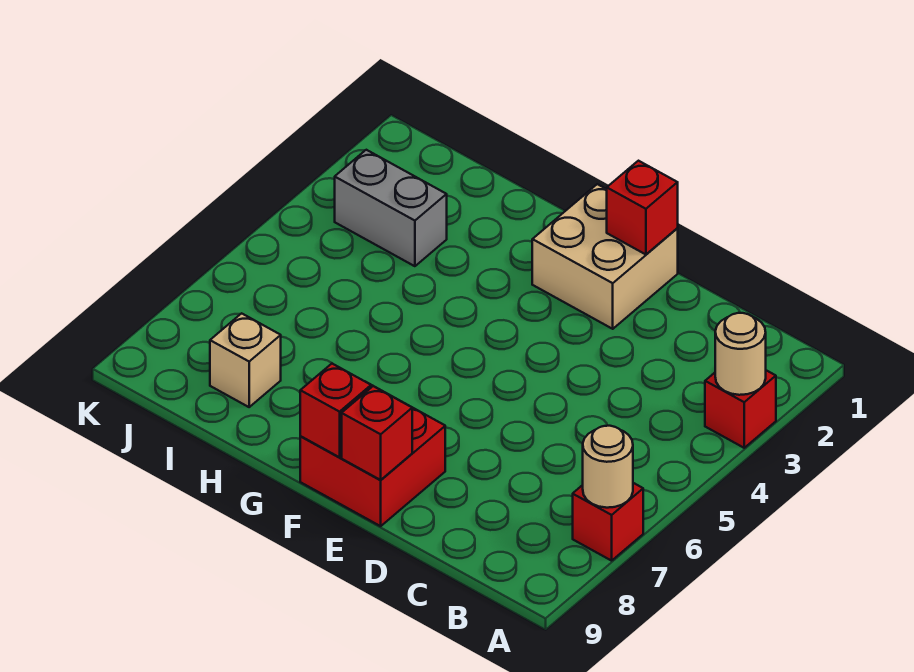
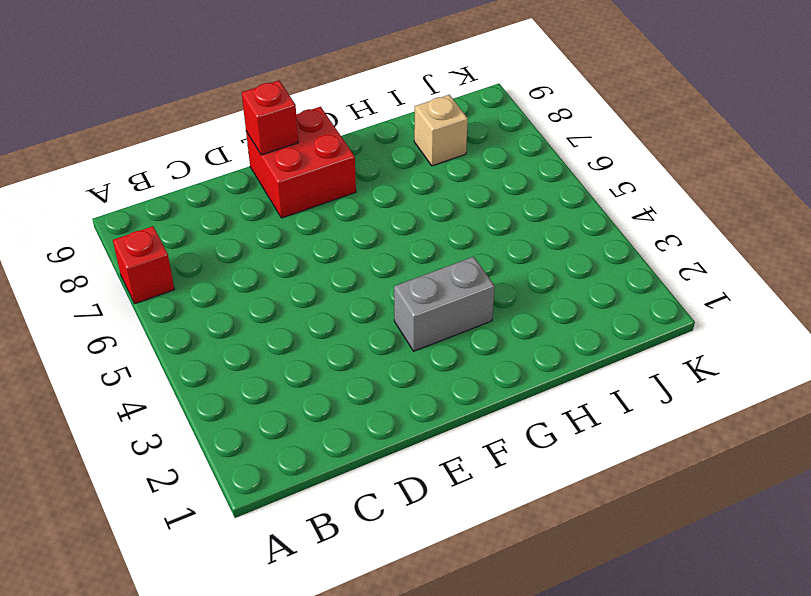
grey brick F3:G3 level 1 -> grey brick I3:J3 level 1
none -> red brick A3 level 1
none -> tan brick E1:F2 level 1

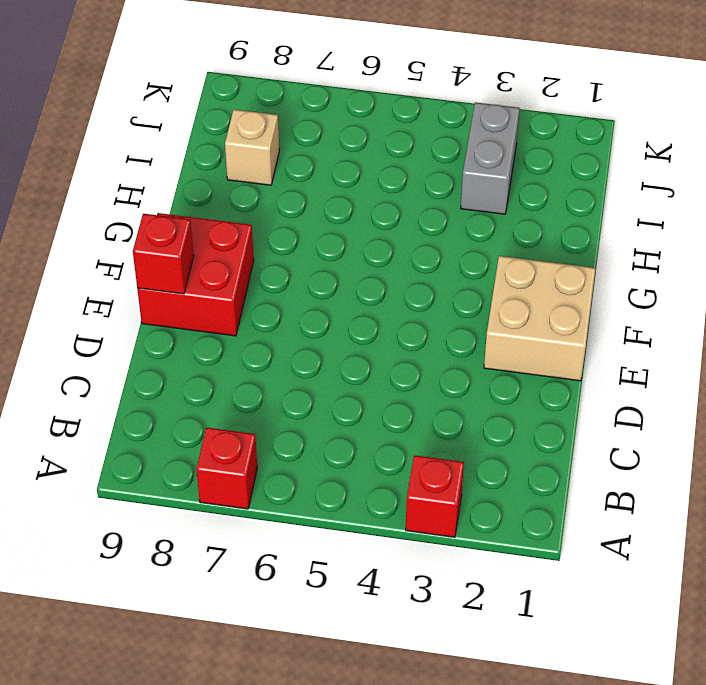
none -> tan round brick A3 level 2
none -> tan round brick A7 level 2

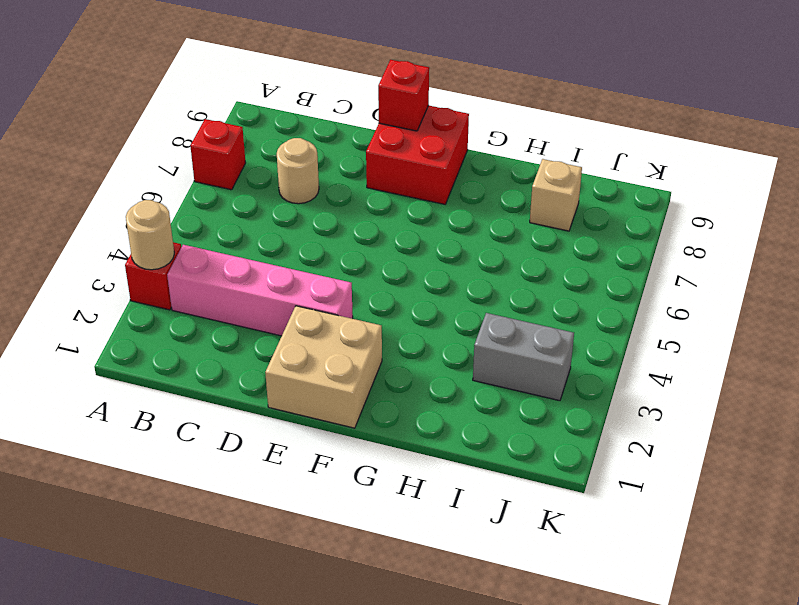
pink brick B3:E3 level 1 -> none
tan round brick C7 level 1 -> tan round brick A7 level 2
none -> red brick E1 level 2
none -> red brick F9 level 2

